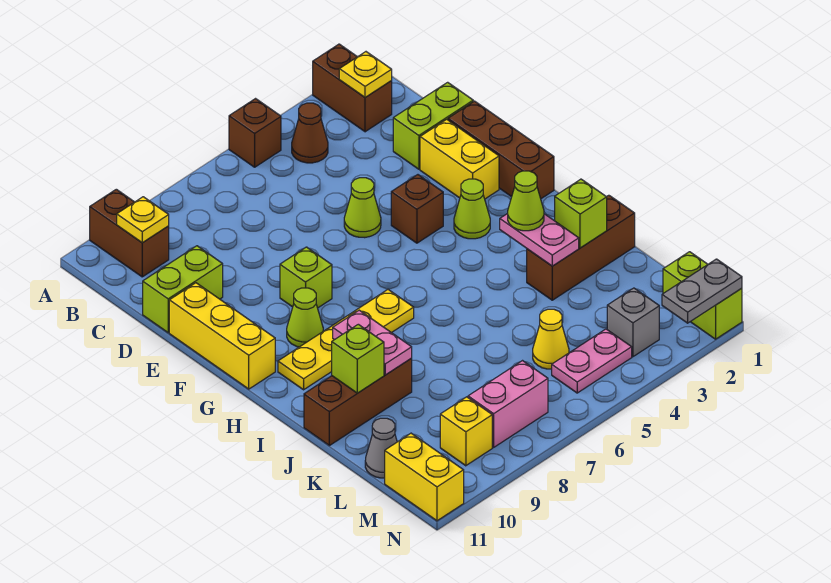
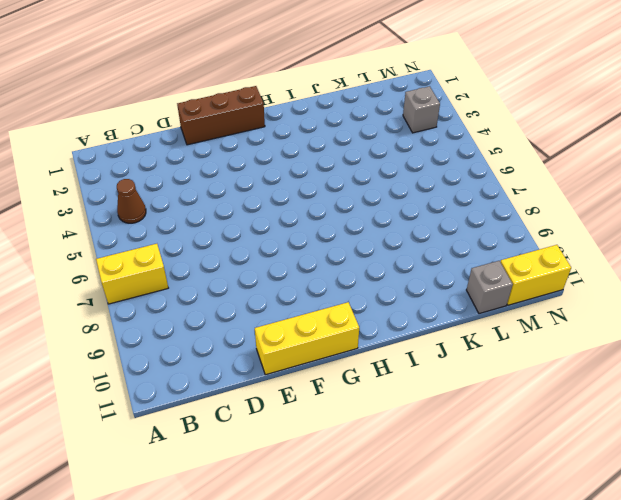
yellow brick A7:B7 level 1 -> yellow brick E2:F2 level 1
grey brick L11 level 1 -> grey cone L11 level 1
none -> brown brick A2:B2 level 1
none -> brown brick A5 level 1
none -> brown brick A10:B10 level 1
none -> lime brick D1:D2 level 1

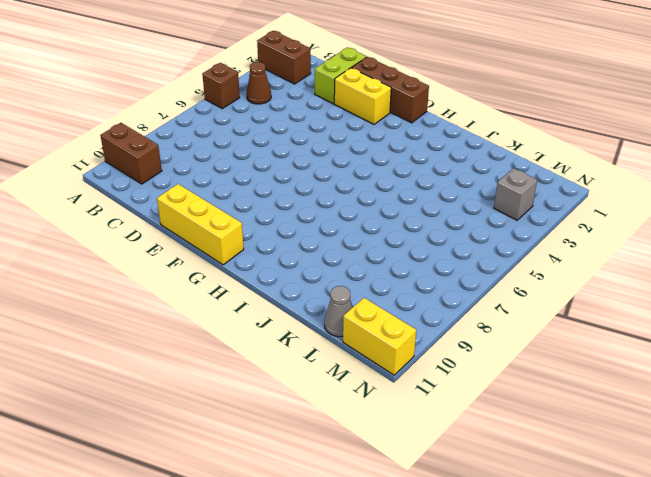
none -> lime brick D10:D11 level 1
none -> lime cone E5 level 1
none -> brown brick F4 level 1
none -> lime brick F8 level 1

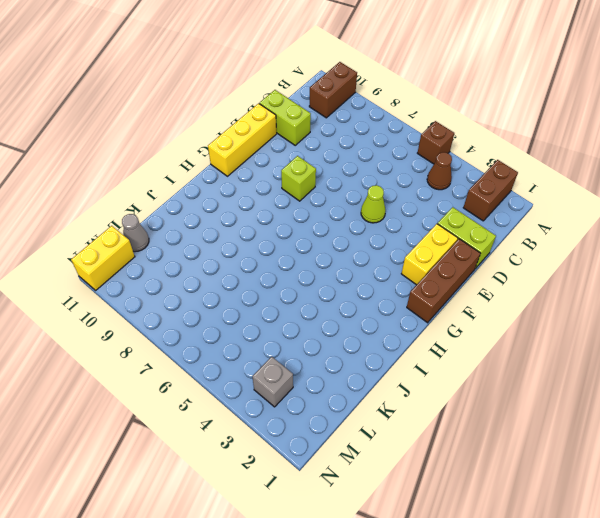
none -> brown brick F4 level 1
none -> lime cone G3 level 1
none -> lime cone G9 level 1
none -> yellow plate H7:H10 level 1

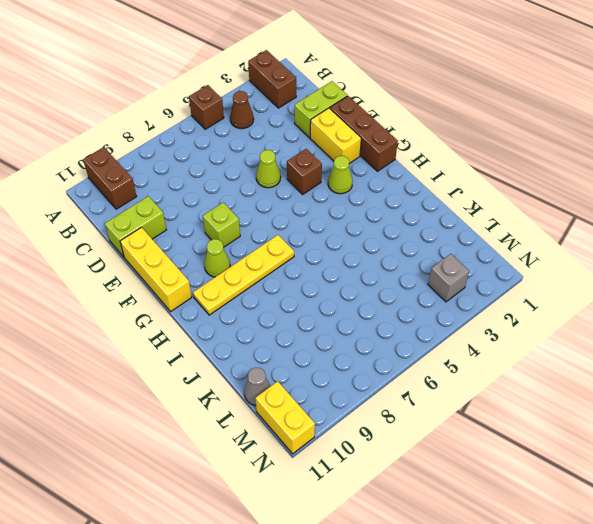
none -> brown brick J1:J3 level 1
none -> brown brick J9:J11 level 1
none -> yellow cone L5 level 1
none -> lime brick M1:N1 level 1

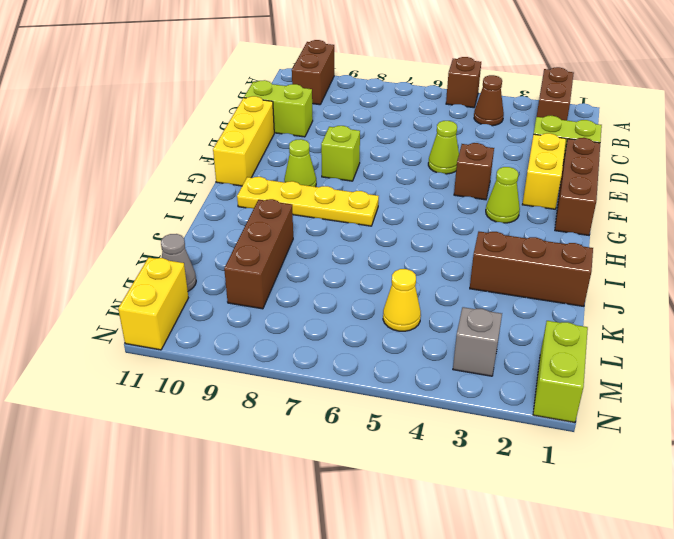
brown brick J9:L9 level 1 -> brown brick J9:J11 level 1
none -> pink plate M4:M5 level 1
none -> pink brick M7:M8 level 1
none -> yellow brick M9 level 1
none -> yellow plate B2 level 2

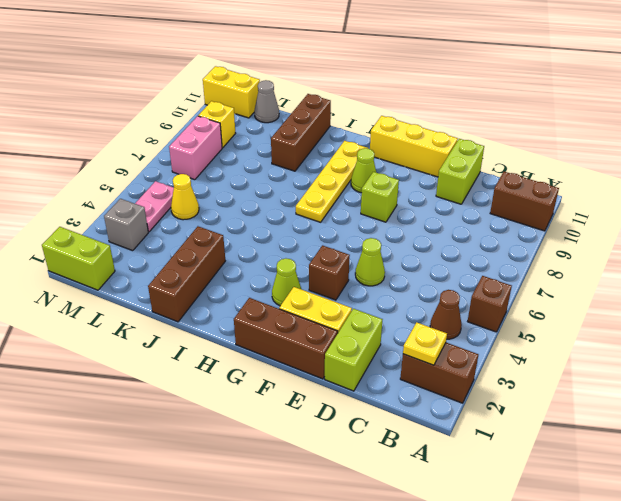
none -> yellow plate B10 level 2
none -> pink plate I3:J3 level 2
none -> pink plate I9:J9 level 2
none -> lime brick J2 level 2

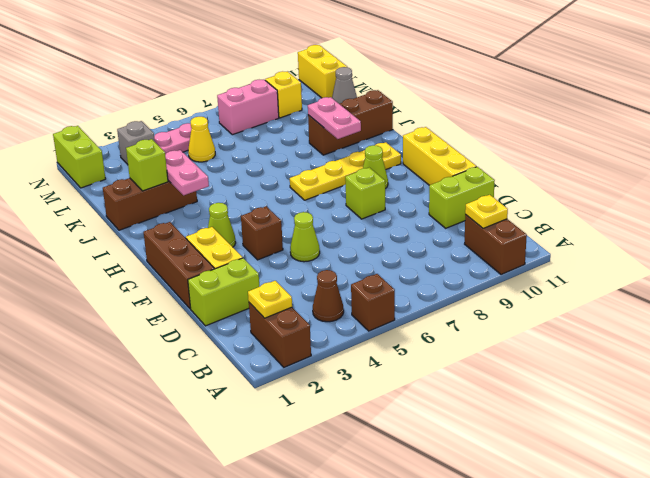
none -> lime brick J10 level 2
none -> grey plate N1:N2 level 2
none -> lime cone I3 level 3

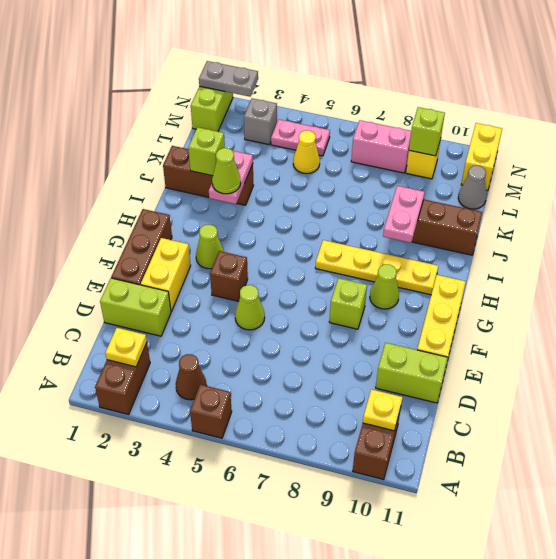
lime brick M9 level 2 -> lime brick J10 level 2

